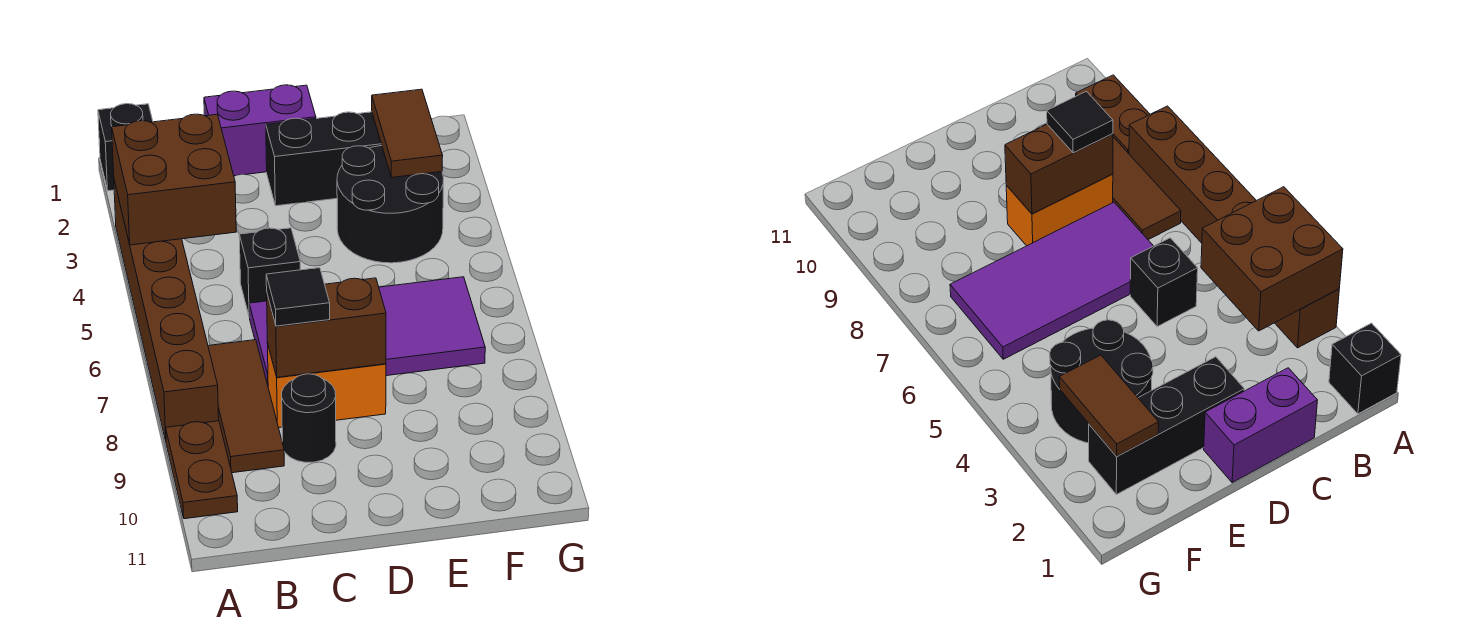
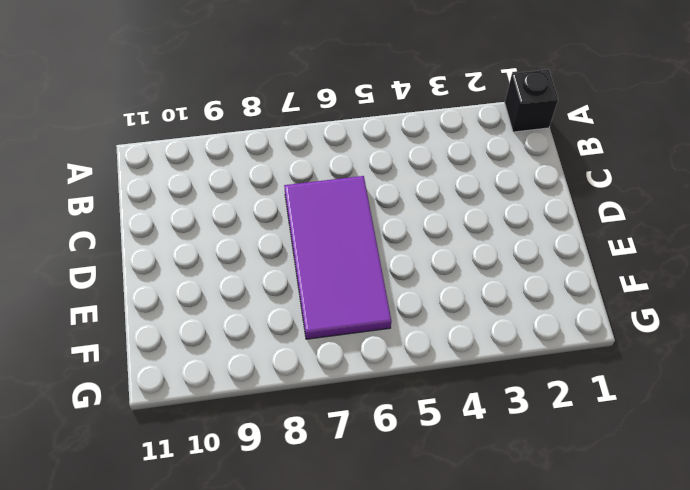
none -> brown brick A3:A8 level 1
none -> brown plate A9:A10 level 1
none -> brown tile B7:B9 level 1

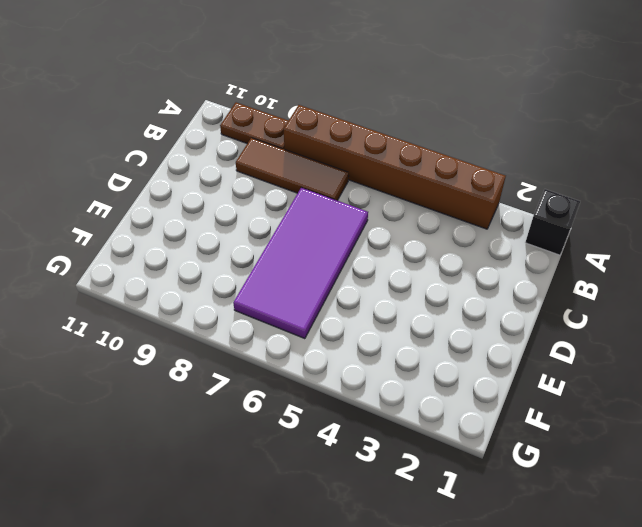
none -> purple brick C1:D1 level 1
none -> black brick C5 level 1
none -> orange brick C8:D8 level 1

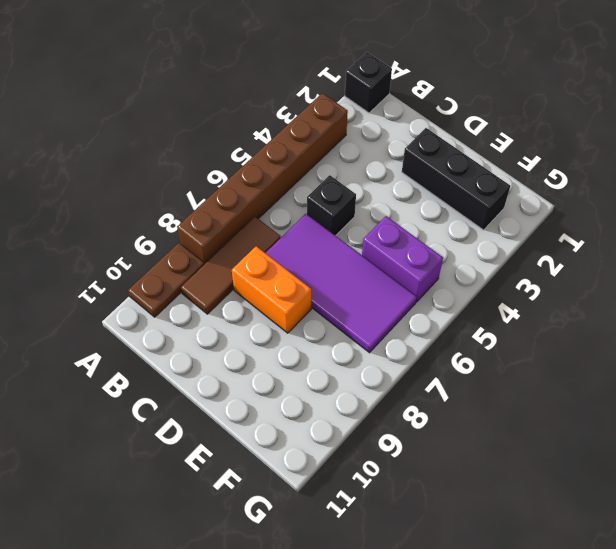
purple brick E5:F5 level 1 -> purple brick C1:D1 level 1
none -> black round brick C9 level 1
none -> black round brick E3:F4 level 1
none -> brown brick A3:B4 level 2

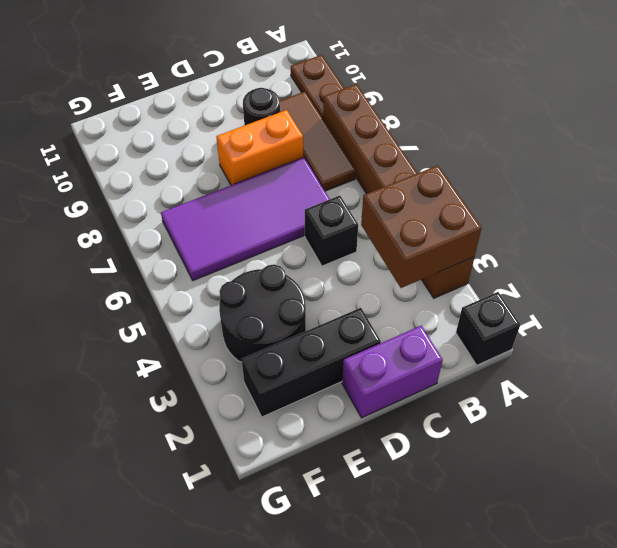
none -> brown brick C8:D8 level 2
none -> brown tile F2:F3 level 2
none -> black tile C8 level 3

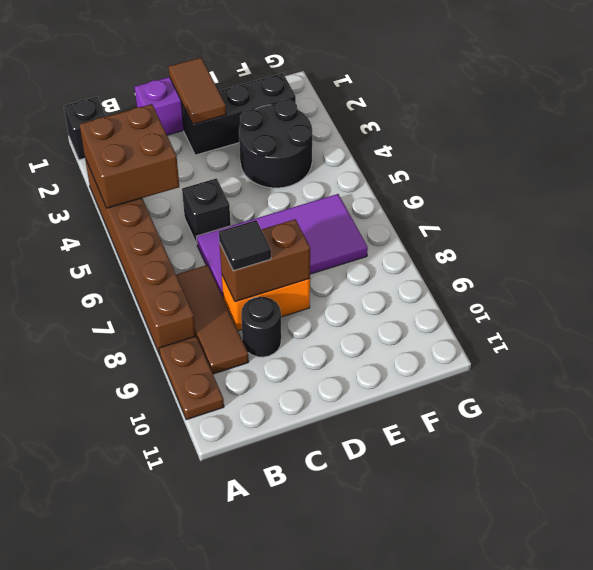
brown tile D1:D2 level 2 -> brown tile F2:F3 level 2

